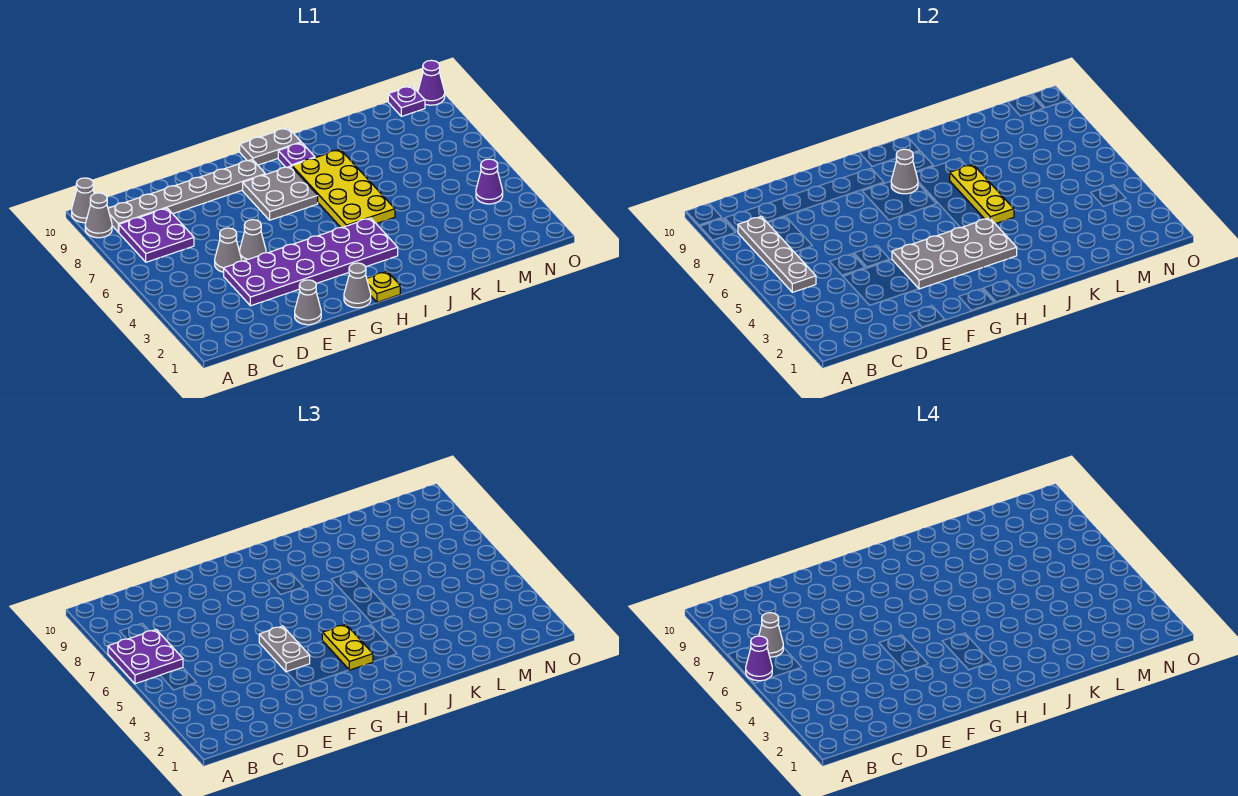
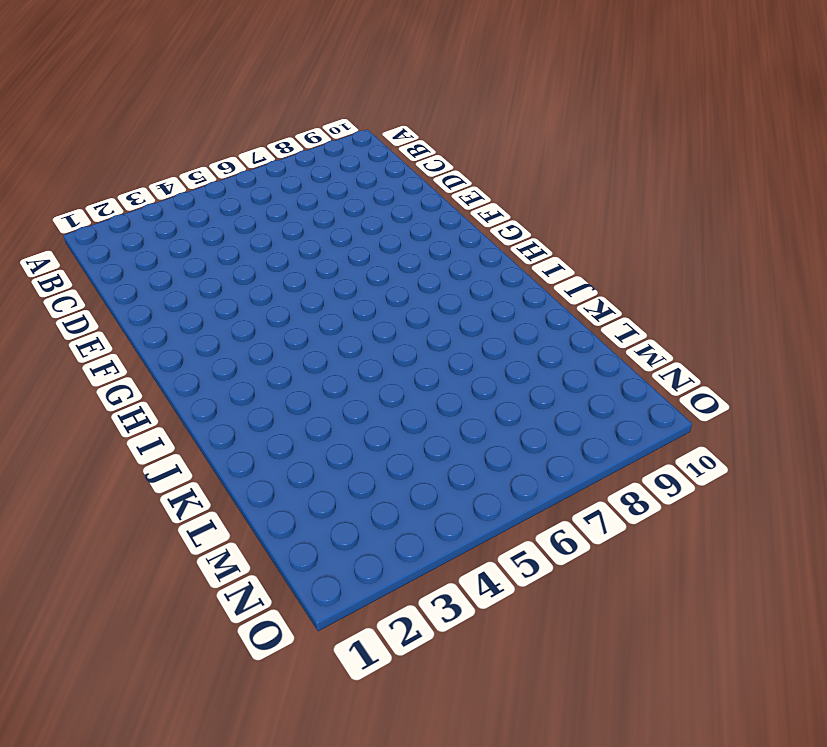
none -> grey cone A9 level 1
none -> grey cone A10 level 1
none -> purple plate B7:C8 level 1

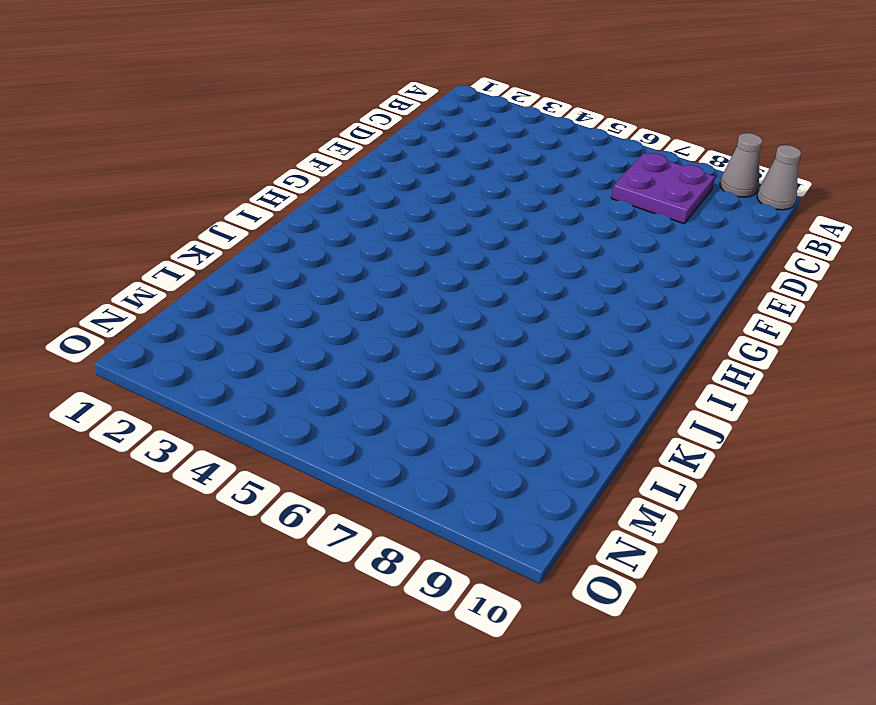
none -> grey plate B9:G9 level 1
none -> purple plate D3:I4 level 1
none -> grey cone D5 level 1

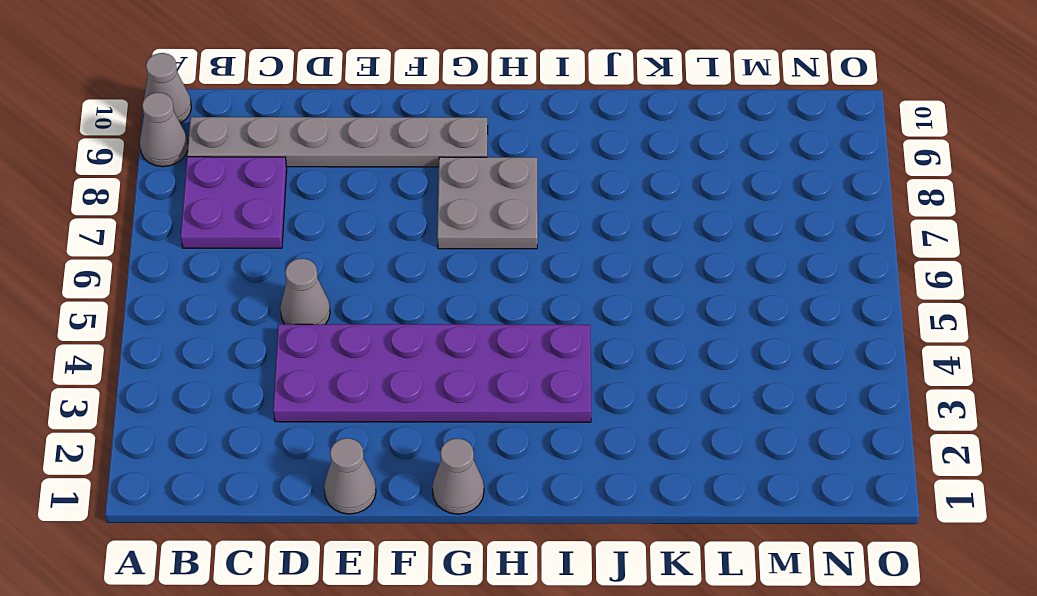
none -> grey cone E5 level 1
none -> yellow plate H1 level 1
none -> grey plate H10:I10 level 1

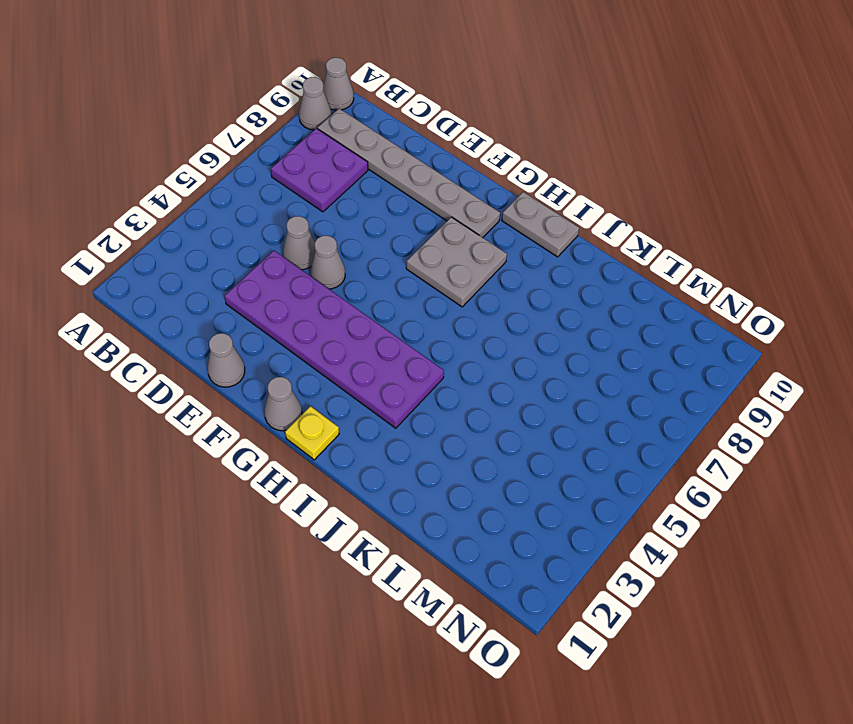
none -> yellow plate I5:J8 level 1
none -> purple plate I9 level 1
none -> purple cone N4 level 1

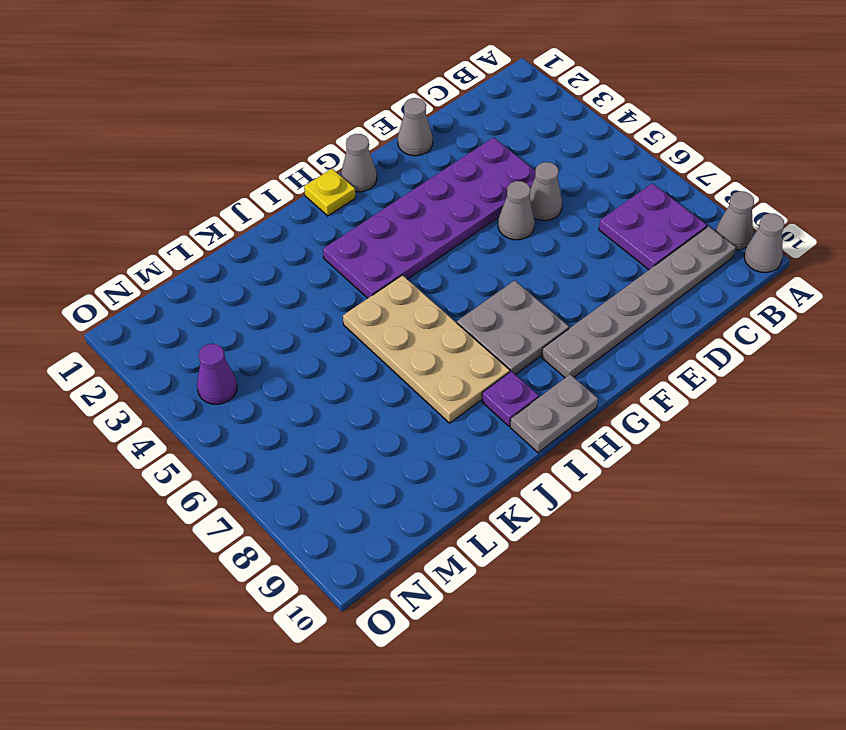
tan plate I5:J8 level 1 -> yellow plate I5:J8 level 1
none -> purple plate N10 level 1
none -> purple cone O10 level 1
none -> grey plate B5:B8 level 2

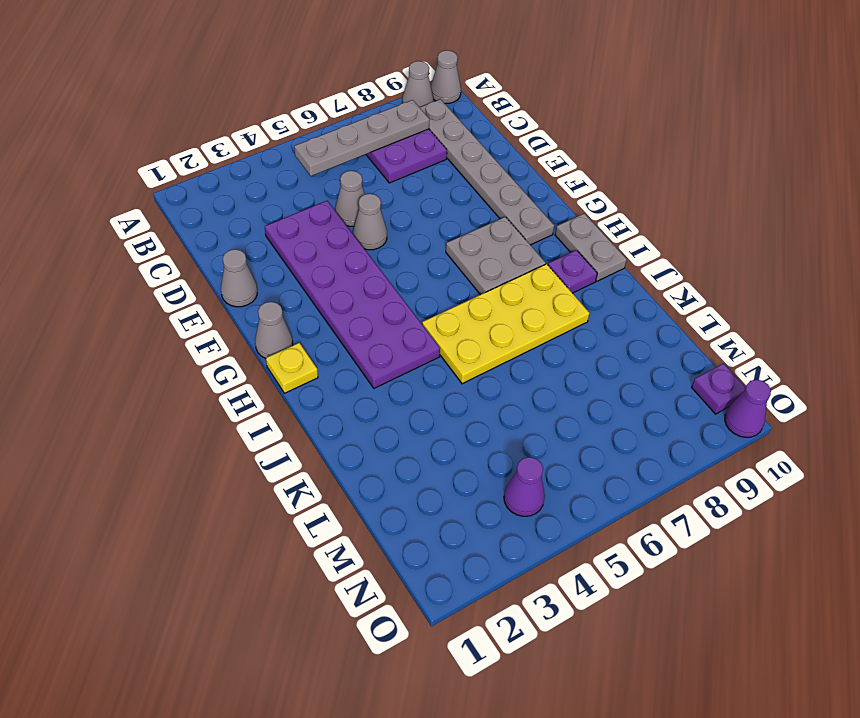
none -> grey plate F3:I4 level 2
none -> grey cone H8 level 2
none -> yellow plate J5:J7 level 2

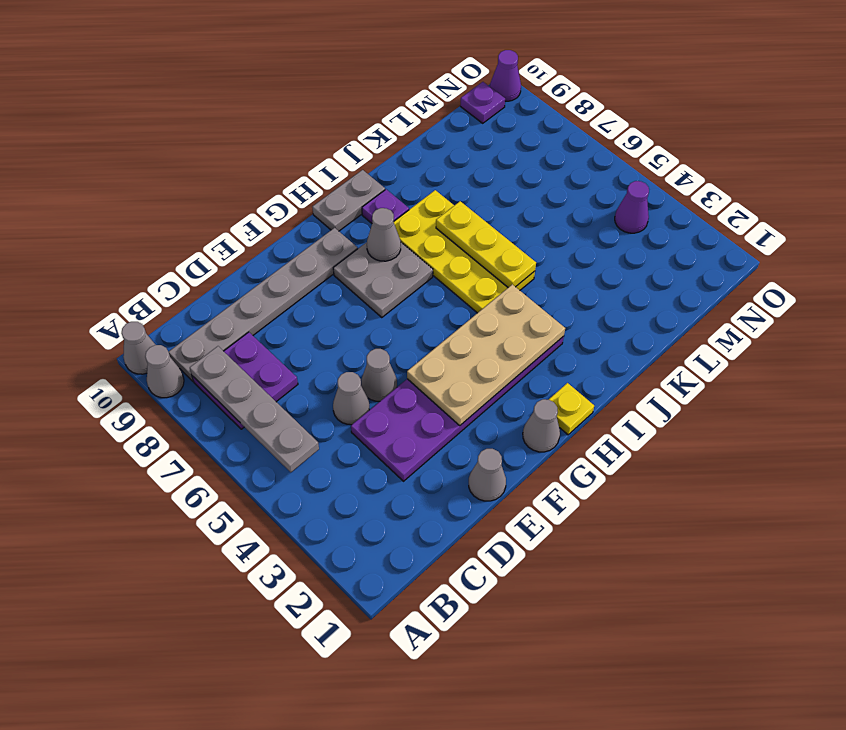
tan plate F3:I4 level 2 -> grey plate F3:I4 level 2
none -> purple plate A6:B7 level 3
none -> grey plate F4:F5 level 3
none -> yellow plate H3:H4 level 3

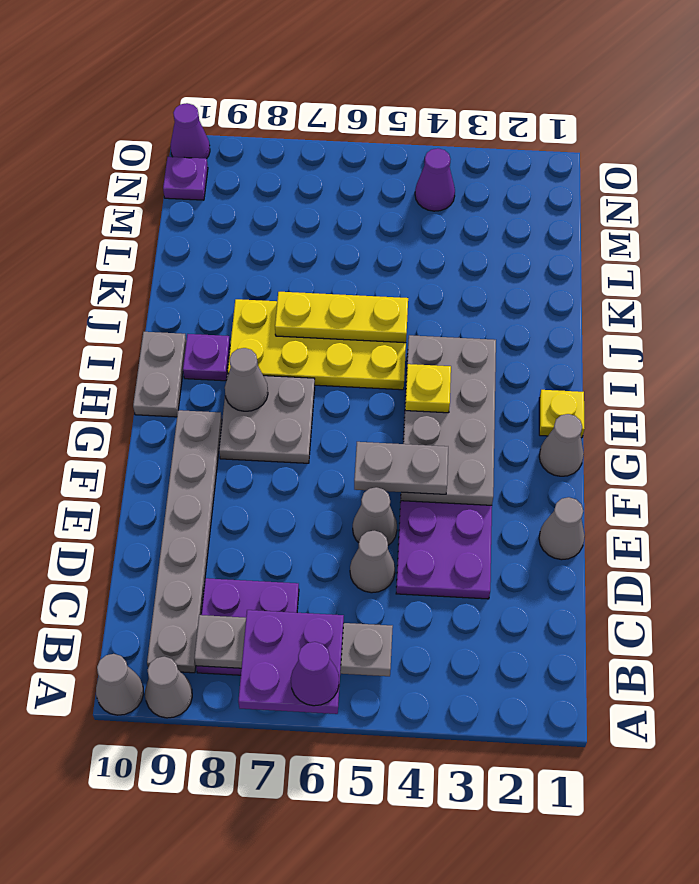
yellow plate H4 level 3 -> yellow plate H3:H4 level 3
none -> grey cone B7 level 4

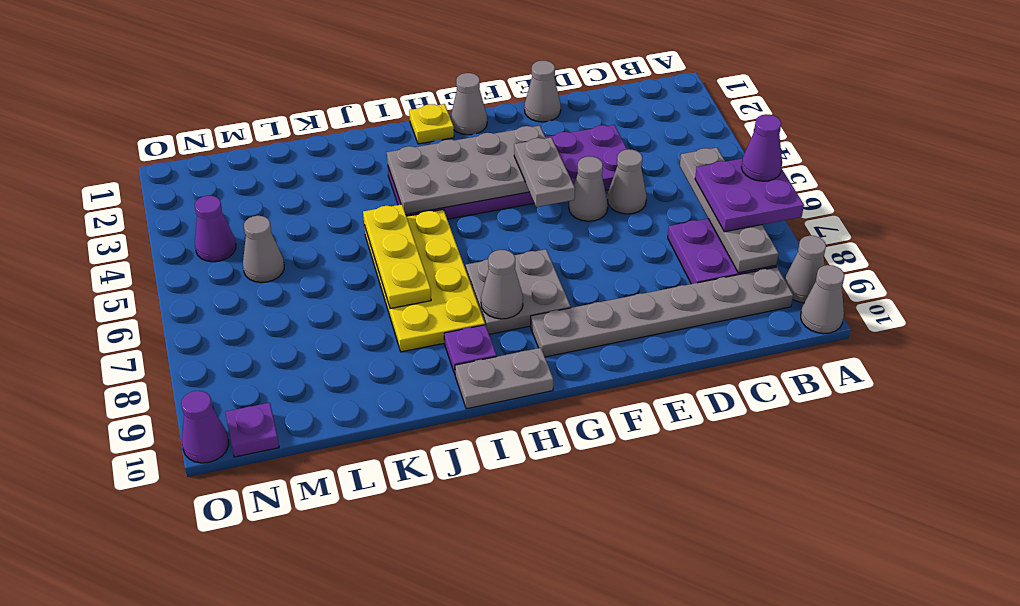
grey cone M5 level 1 -> grey cone B7 level 4
none -> yellow plate H3:H4 level 3

